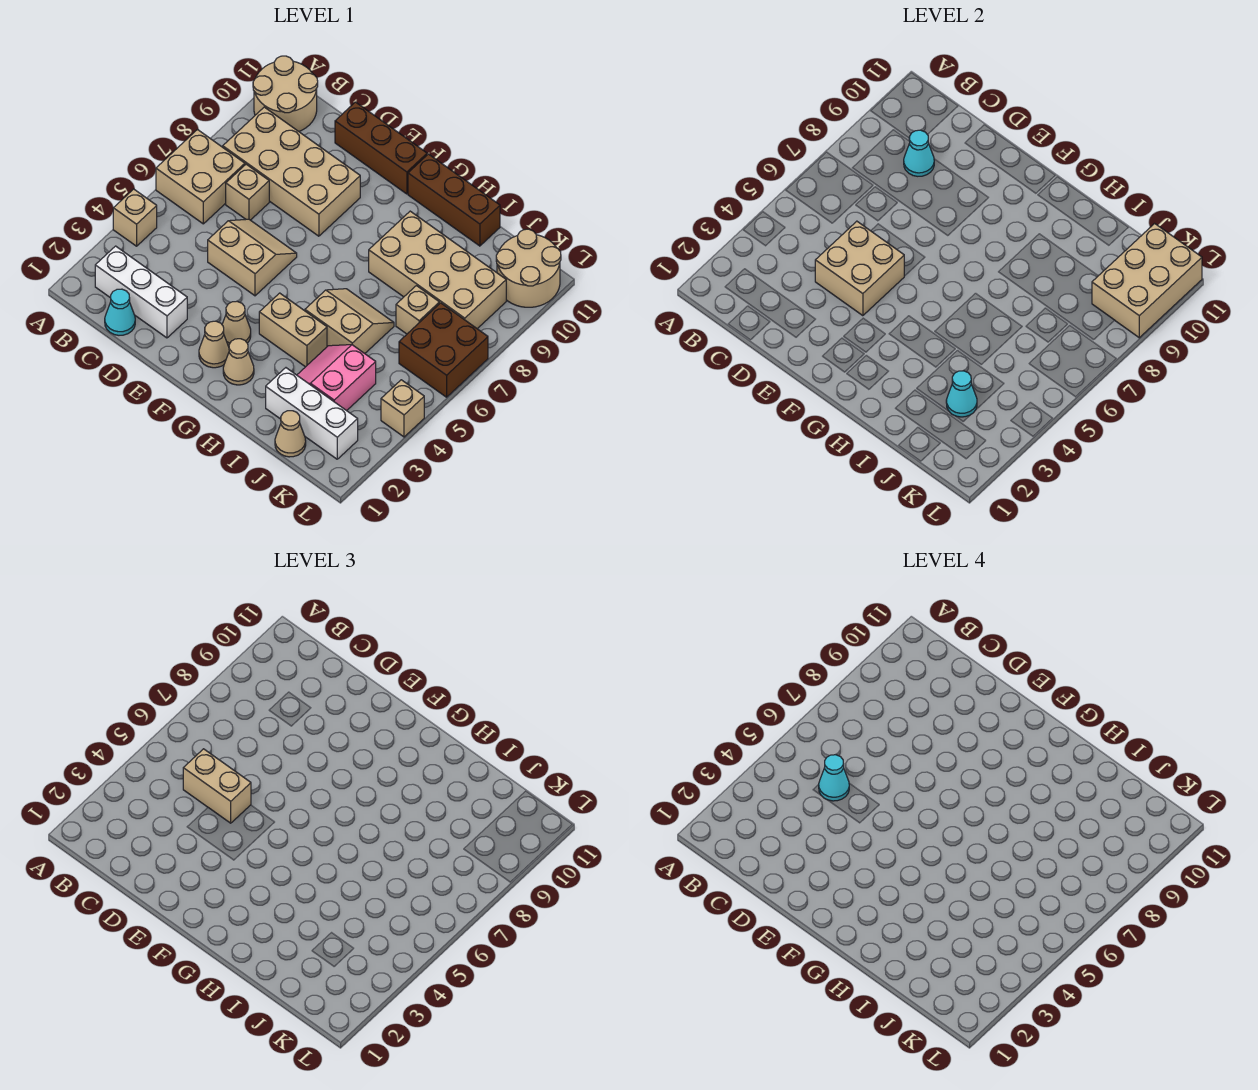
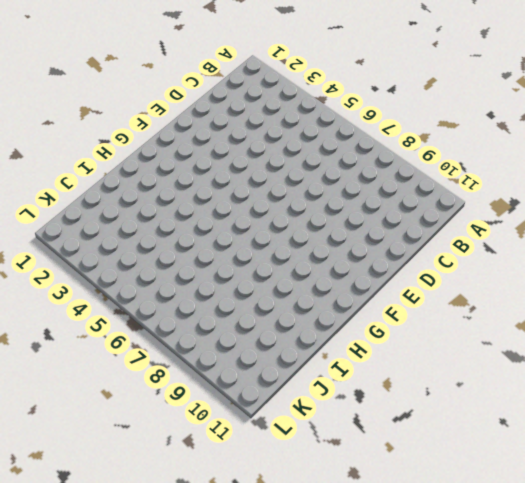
none -> tan brick A4 level 1
none -> tan brick A6:B7 level 1
none -> tan round brick A10:B11 level 1

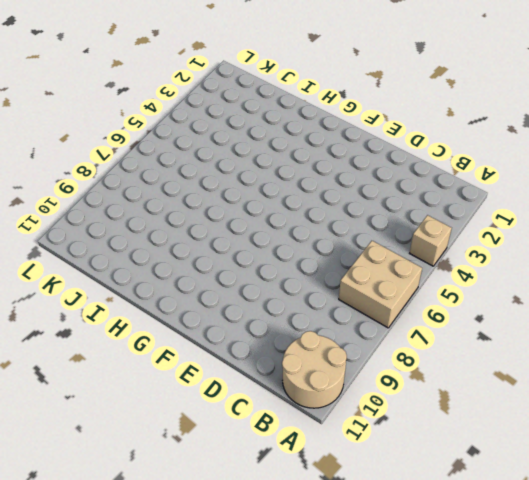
none -> white brick B2:D2 level 1
none -> tan brick B8:E9 level 1
none -> cyan cone C1 level 1

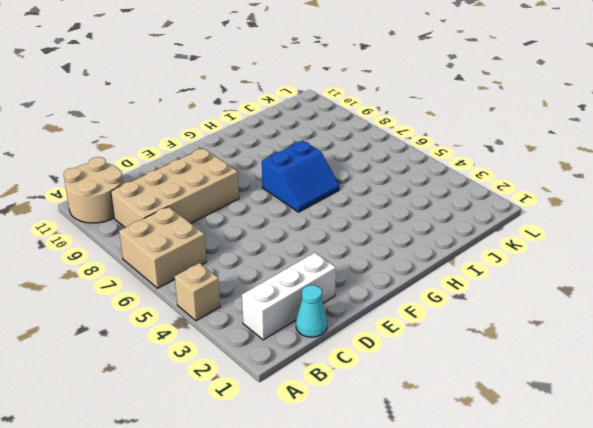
blue slope G6:H7 level 1 top 7 -> tan slope H5:I6 level 1 top 5
none -> tan brick C7 level 1
none -> tan slope D5:E6 level 1 top 5
none -> brown brick D11:F11 level 1

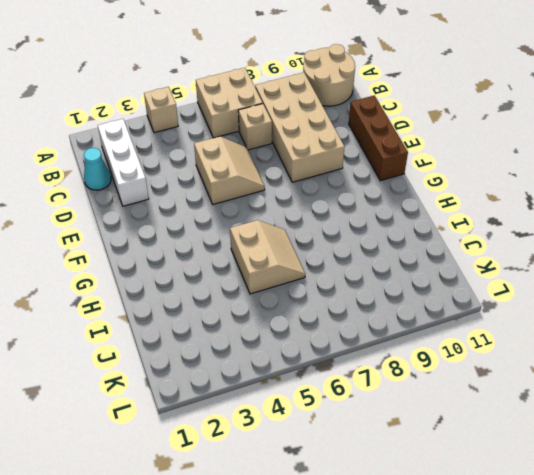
none -> tan cone F2 level 1
none -> tan cone F3 level 1
none -> tan cone G2 level 1

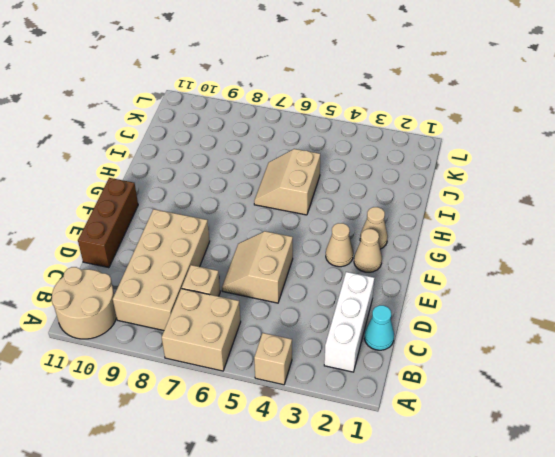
none -> tan brick G4:H4 level 1
none -> brown brick G11:I11 level 1
none -> tan brick H8:K9 level 1

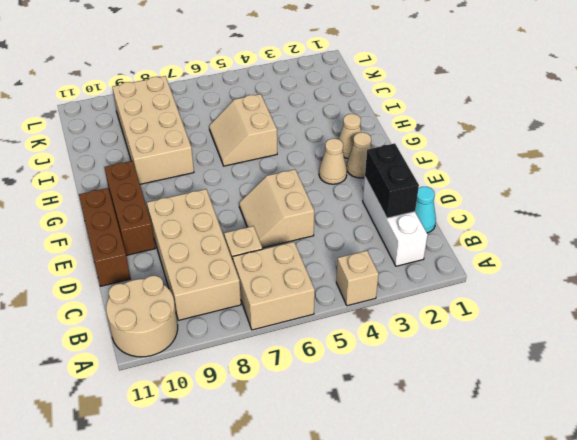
black brick C2:D2 level 2 -> none
brown brick E10:G10 level 1 -> brown brick G11:I11 level 1
none -> tan brick G4:H4 level 1
none -> white brick I2:K2 level 1
none -> pink slope I3:J4 level 1 top J

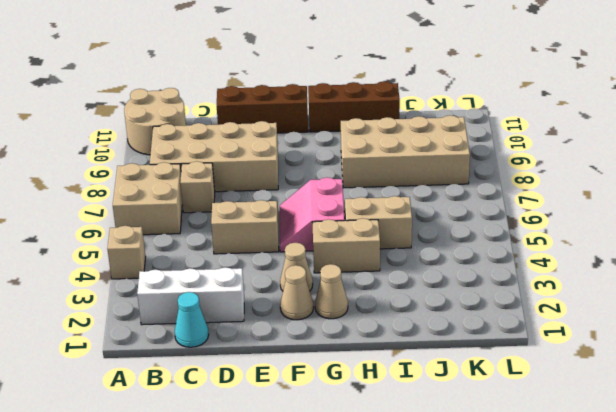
pink slope F5:G6 level 1 top G -> pink slope I3:J4 level 1 top J
none -> white brick I2:K2 level 1
none -> tan cone J1 level 1
none -> tan brick J7 level 1

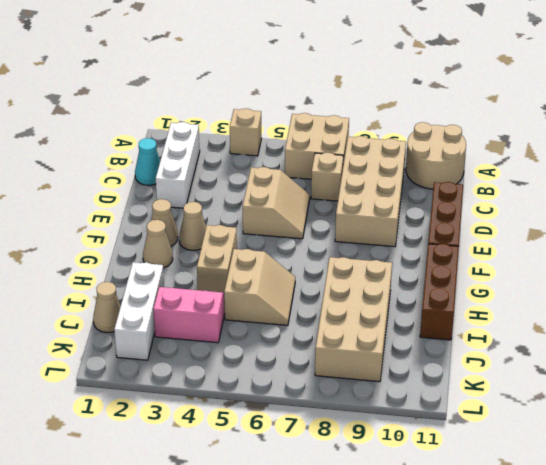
none -> tan brick J7 level 1
none -> brown brick K6:L7 level 1
none -> tan round brick K10:L11 level 1

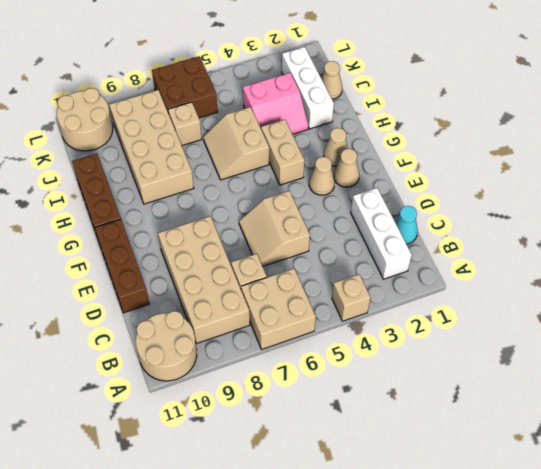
none -> tan brick L4 level 1
none -> cyan cone C9 level 2
none -> tan brick D4:E5 level 2

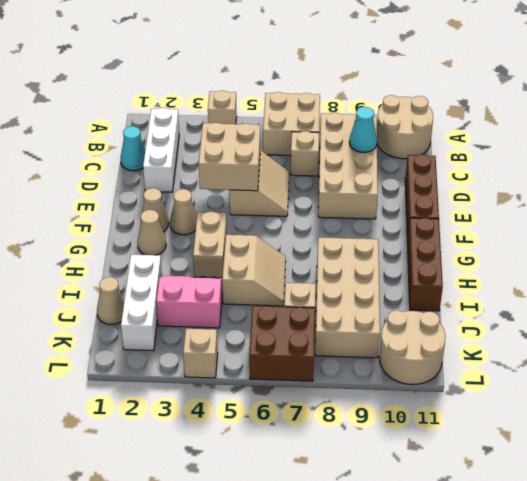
none -> cyan cone J3 level 2
none -> tan brick K9:L11 level 2
none -> tan brick C5:D5 level 3

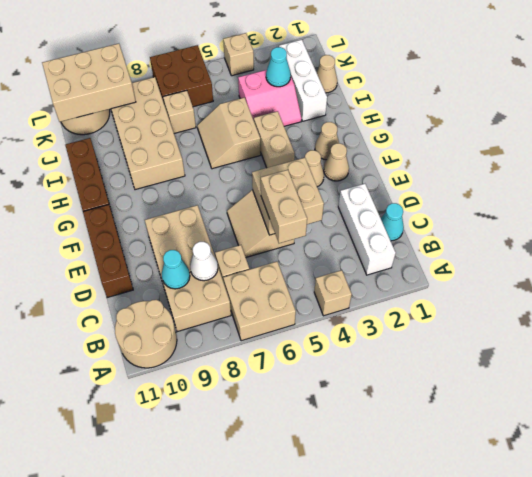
white cone C8 level 2 -> none
none -> cyan cone C5 level 4

